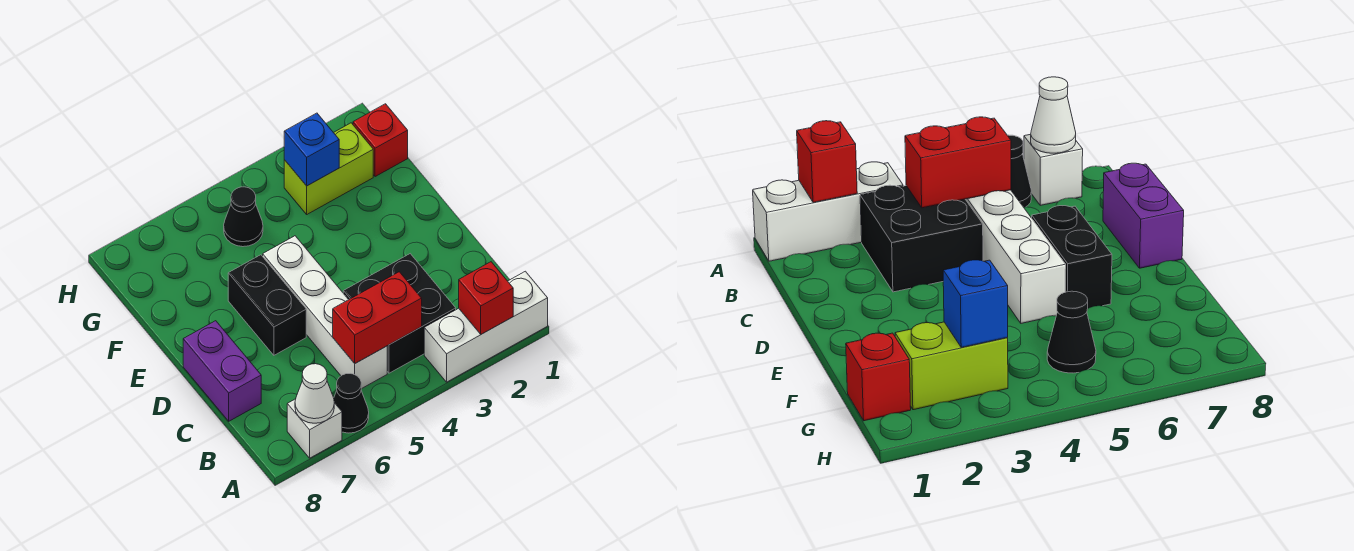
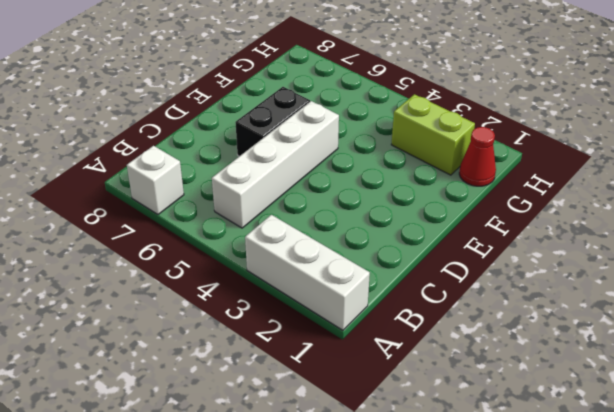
red cone G1 level 1 -> red brick G1 level 1
none -> black cone A6 level 1
none -> black brick B3:C4 level 1
none -> purple brick C8:D8 level 1

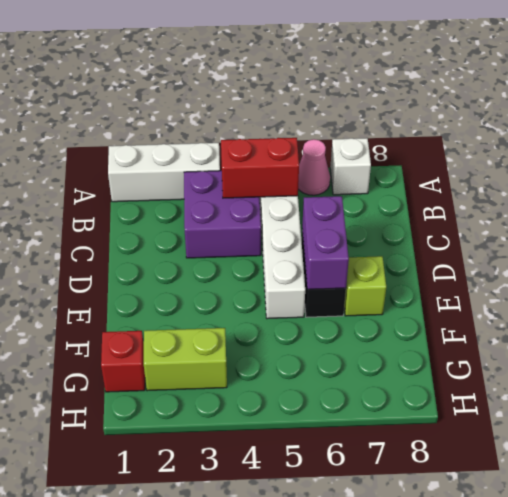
pink cone A6 level 1 -> black cone A6 level 1
purple brick B3:C4 level 1 -> black brick B3:C4 level 1
purple brick D6:E6 level 2 -> purple brick C8:D8 level 1
lime brick E7 level 1 -> none
none -> black cone G5 level 1
none -> red brick A2 level 2
none -> white cone A7 level 2

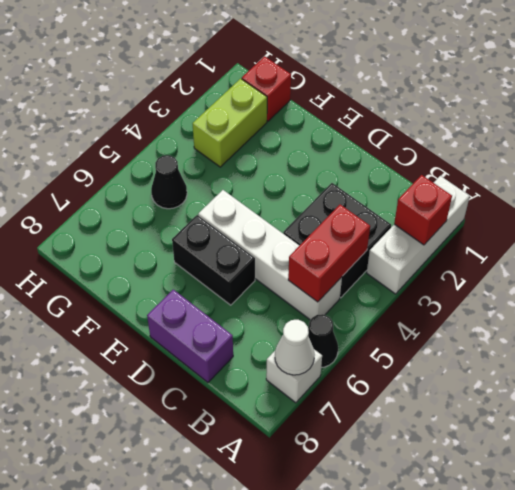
none -> blue brick G3 level 2

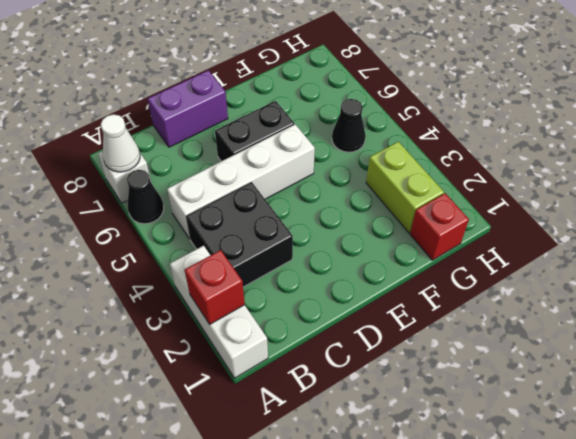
none -> red brick B4:B5 level 2
none -> blue brick G3 level 2

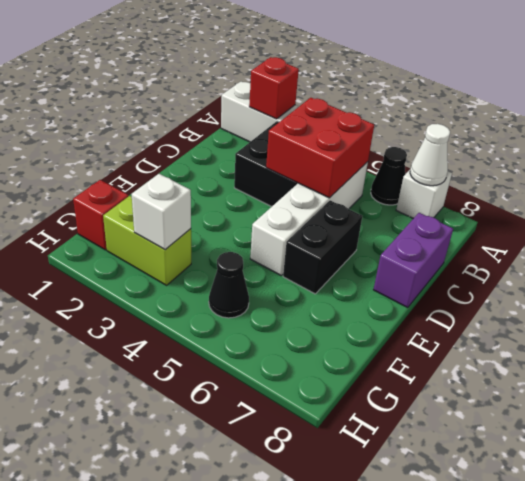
red brick B4:C5 level 2 -> red brick B4:B5 level 2
white brick G3 level 2 -> blue brick G3 level 2

